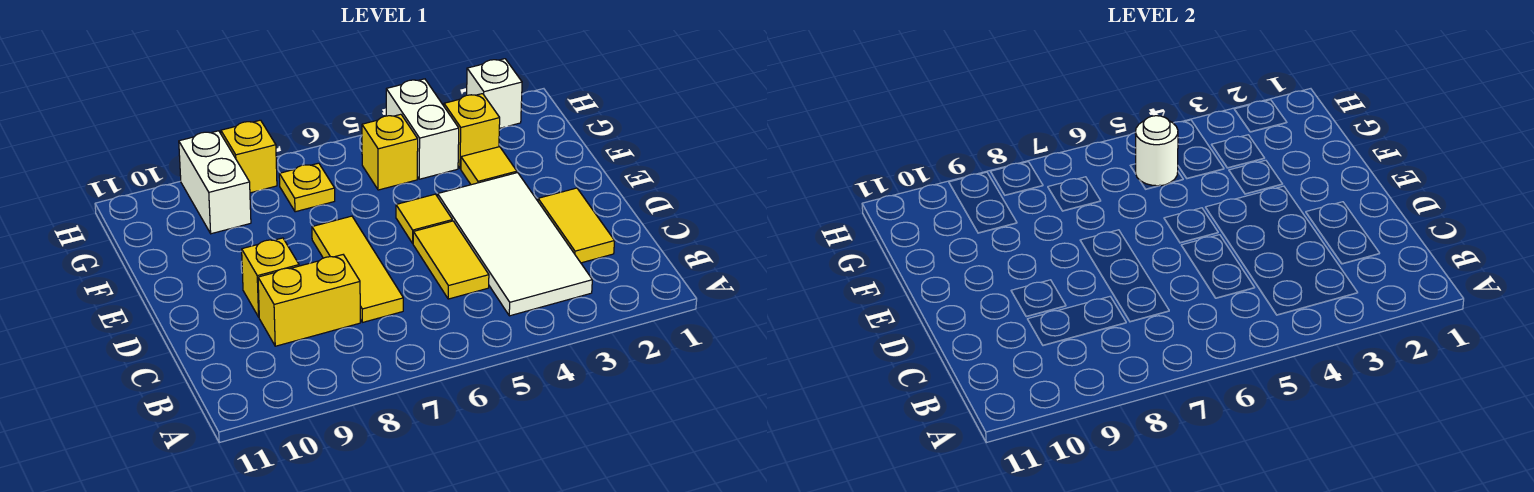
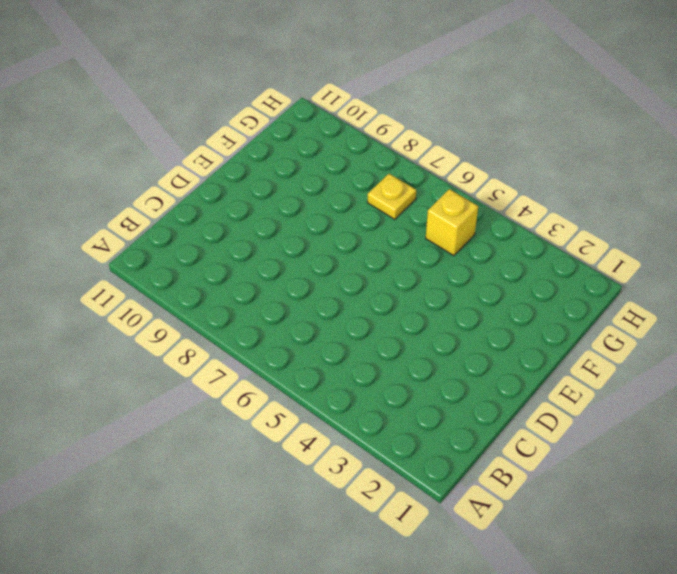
none -> white tile B3:E4 level 1
none -> yellow tile C2:D2 level 1
none -> yellow tile C5:D5 level 1

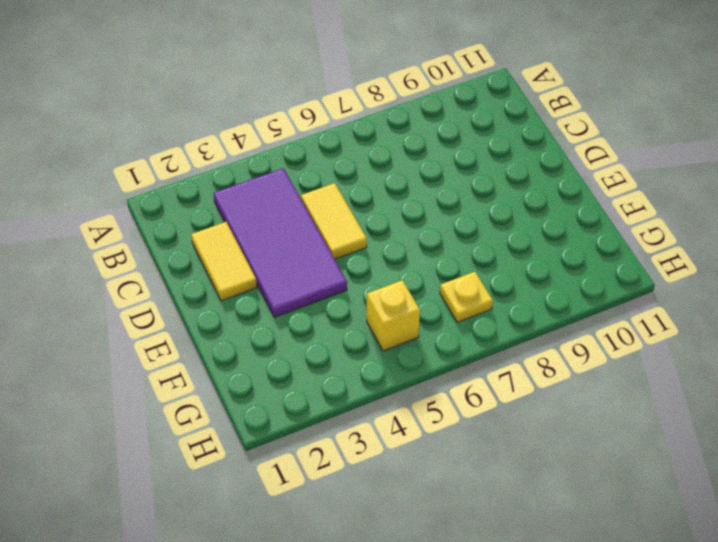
purple tile B3:E4 level 1 -> white tile B3:E4 level 1
none -> yellow tile C7:E7 level 1
none -> yellow brick C8:C9 level 1
none -> yellow brick D9 level 1

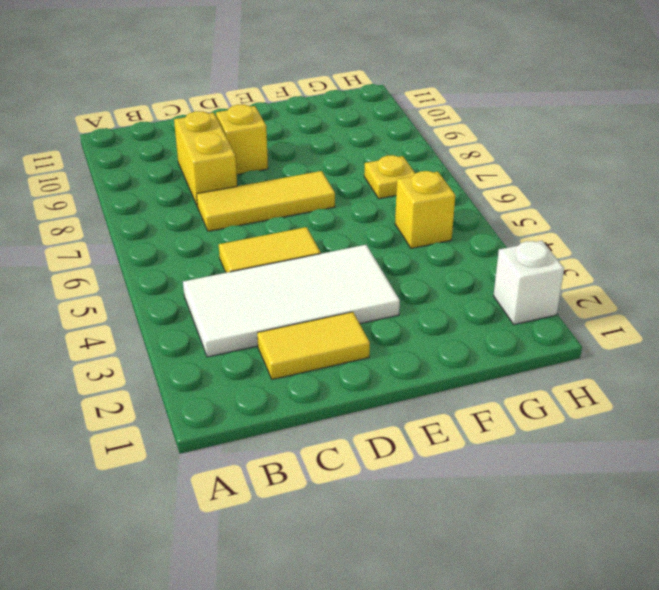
none -> yellow tile E5 level 1
none -> yellow tile F3 level 1
none -> yellow brick G3 level 1

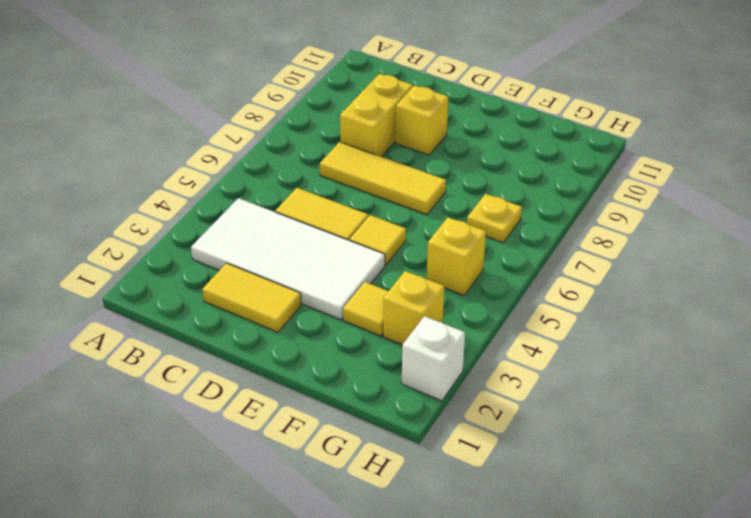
none -> white brick G4:H4 level 1
none -> white brick G9:H9 level 1
none -> yellow brick H8 level 1

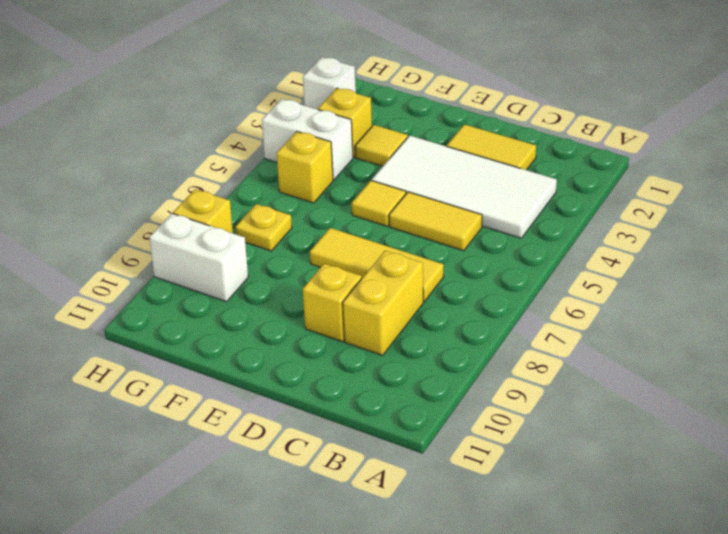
none -> white round brick G5 level 2

